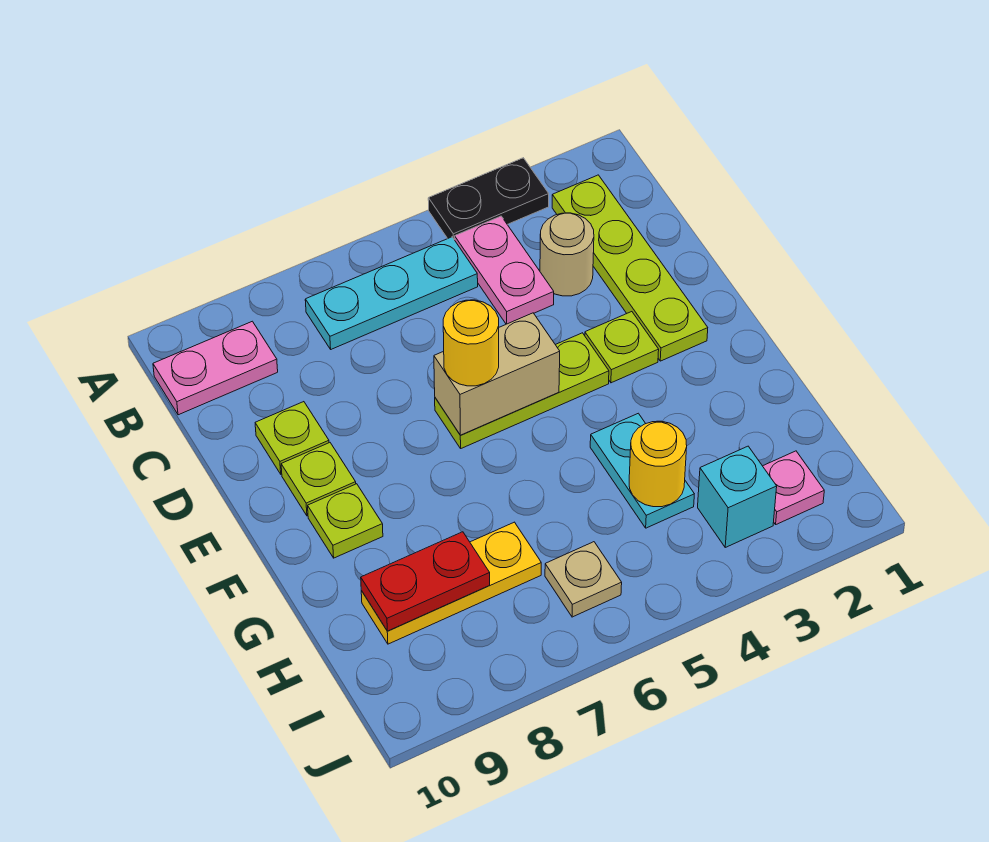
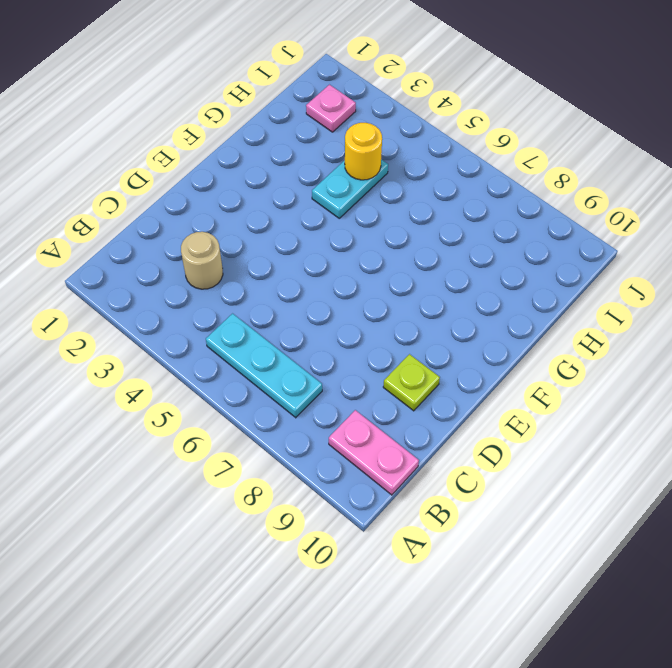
none -> black plate A3:A4 level 1
none -> lime plate B2:E2 level 1
none -> pink plate B4:C4 level 1

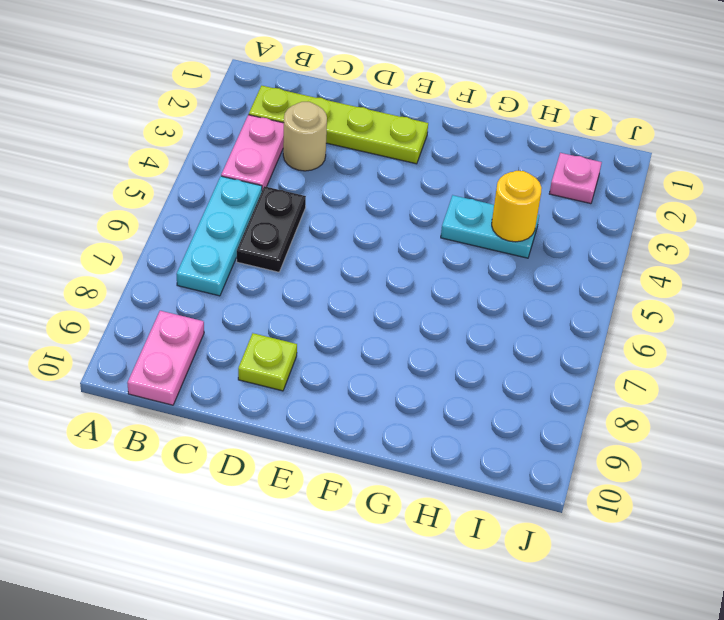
pink plate B3:B4 level 1 -> pink plate B4:C4 level 1
black plate C5:C6 level 1 -> black plate A3:A4 level 1
none -> lime plate E3 level 1
none -> lime plate E4:E6 level 1
none -> lime plate E9 level 1

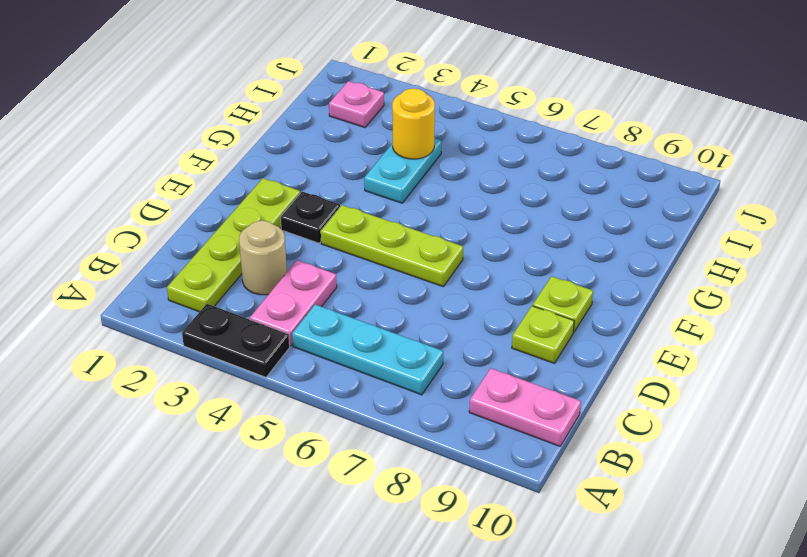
black plate E3 level 1 -> lime plate E3 level 1
none -> lime plate F9 level 1
none -> yellow plate H7:H9 level 1
none -> cyan brick I3 level 1

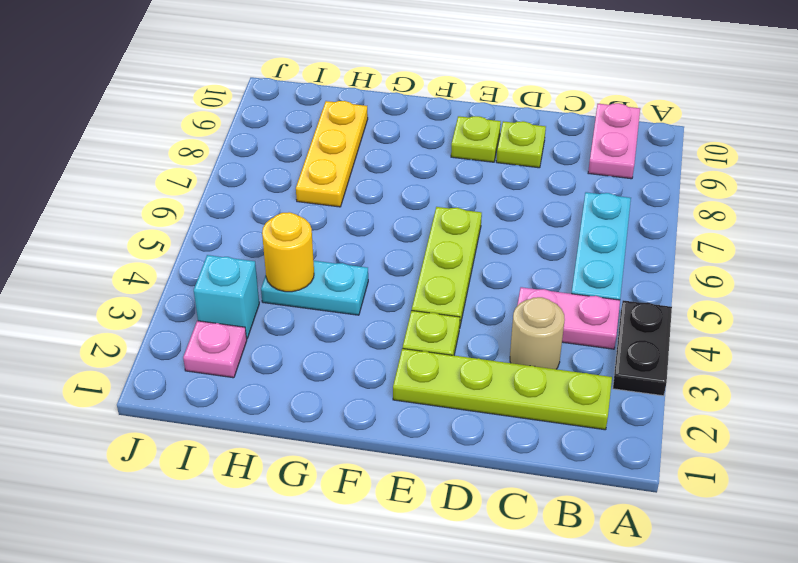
none -> lime plate F9 level 1
none -> tan plate I6 level 1
none -> tan brick E5:E6 level 2

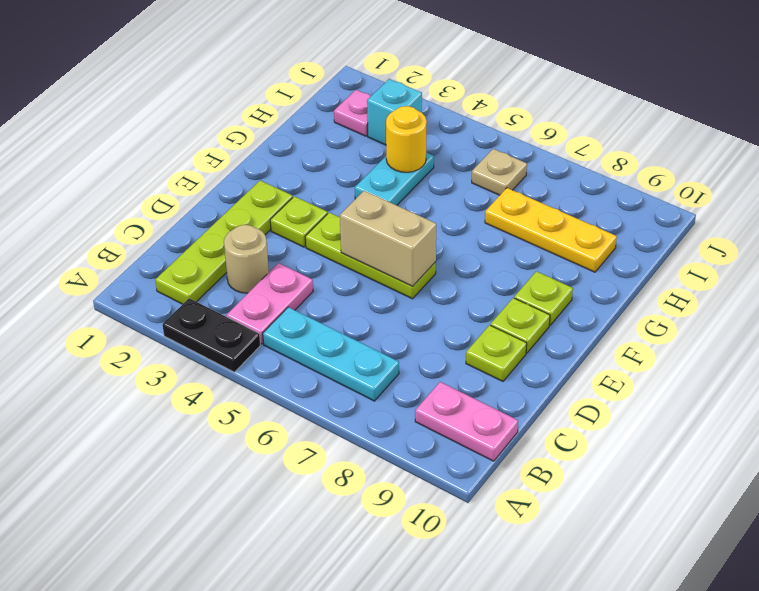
none -> red plate H8:H9 level 2
none -> yellow round brick E6 level 3

